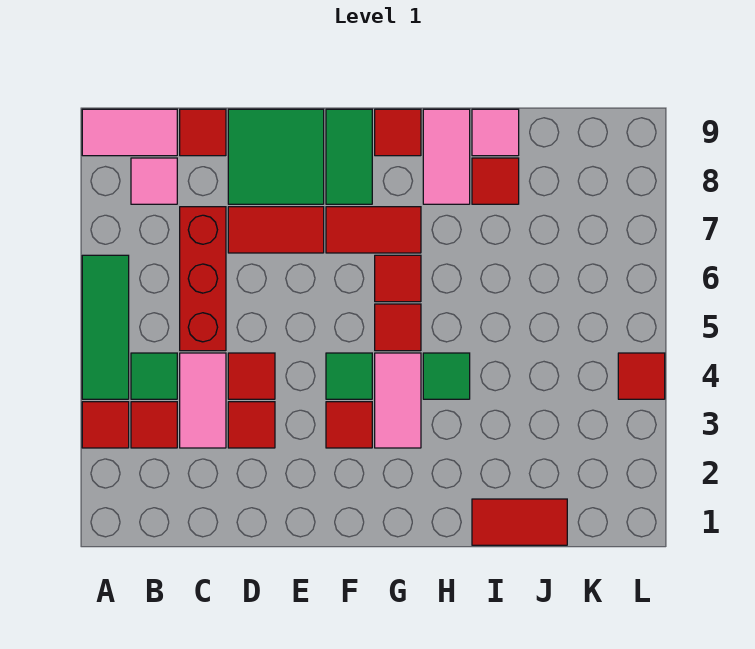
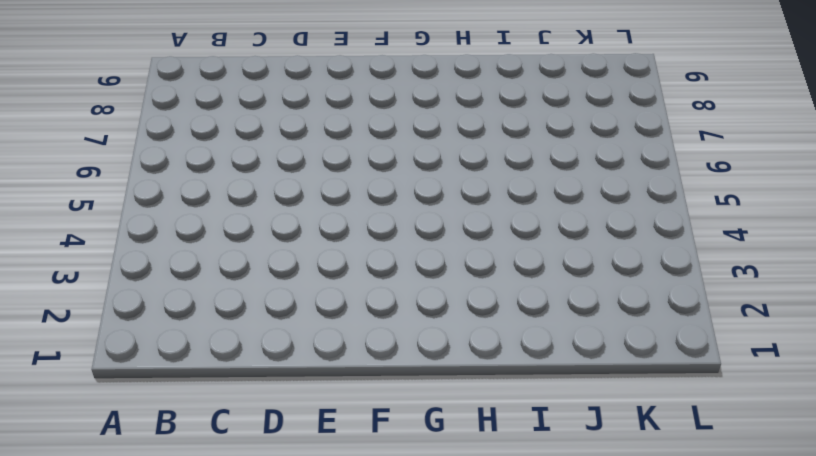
none -> red tile A3 level 1
none -> green tile A4:A6 level 1
none -> pink tile A9:B9 level 1

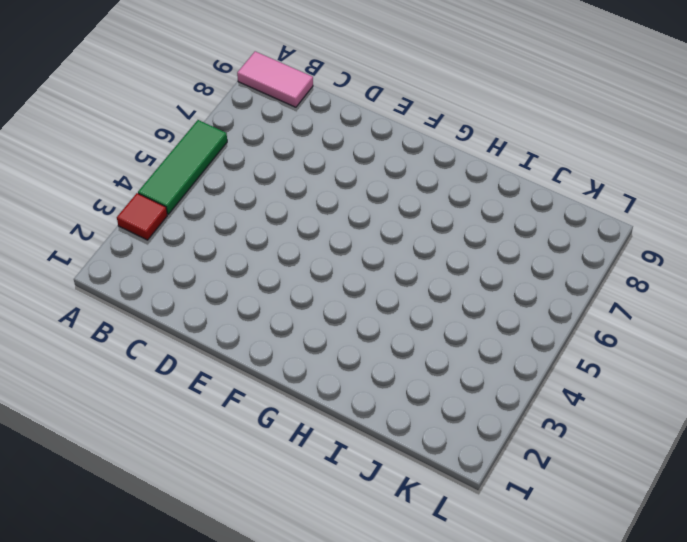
none -> red tile B3 level 1
none -> green tile B4 level 1
none -> pink tile B8 level 1

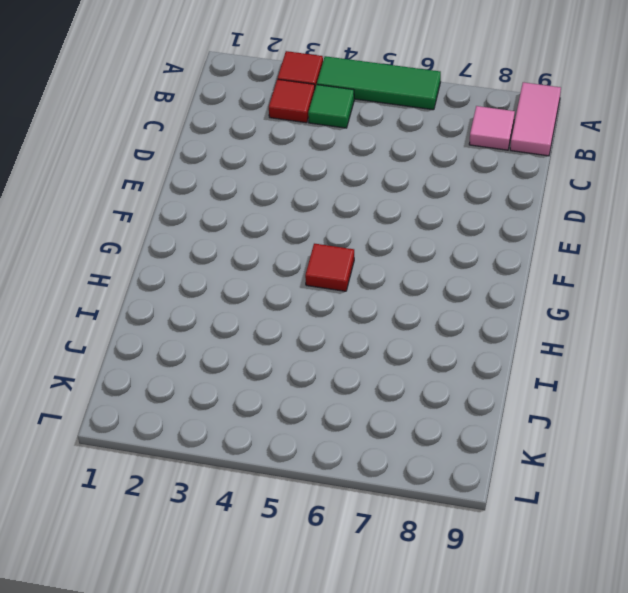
none -> pink tile C3:C4 level 1
none -> red brick C5:C7 level 1
none -> red tile C9 level 1

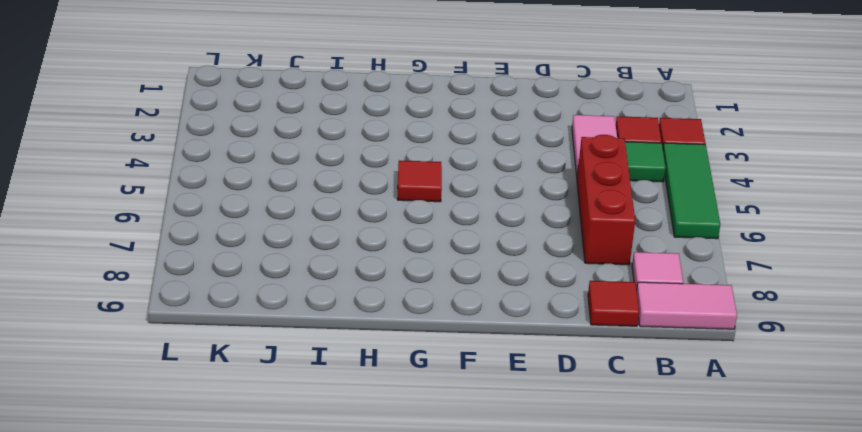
none -> red tile D3 level 1
none -> red tile D4 level 1
none -> red tile D7:E7 level 1

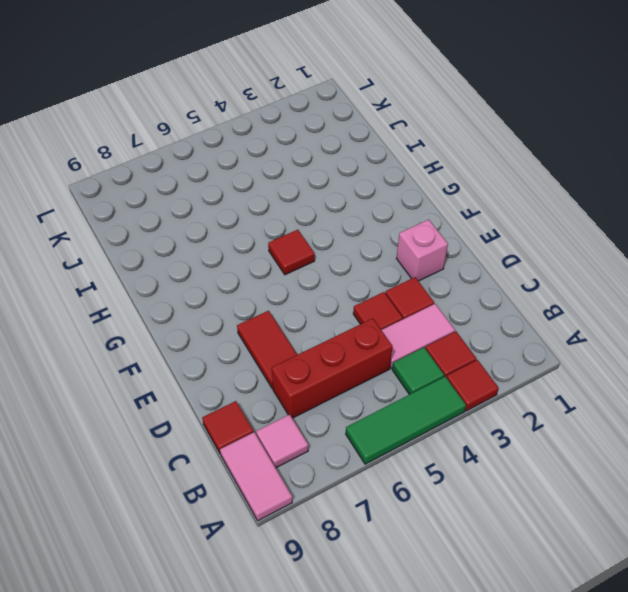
pink brick E2 level 1 -> none
none -> green tile D8:E9 level 1
none -> red tile F3 level 1
none -> green tile F4 level 1

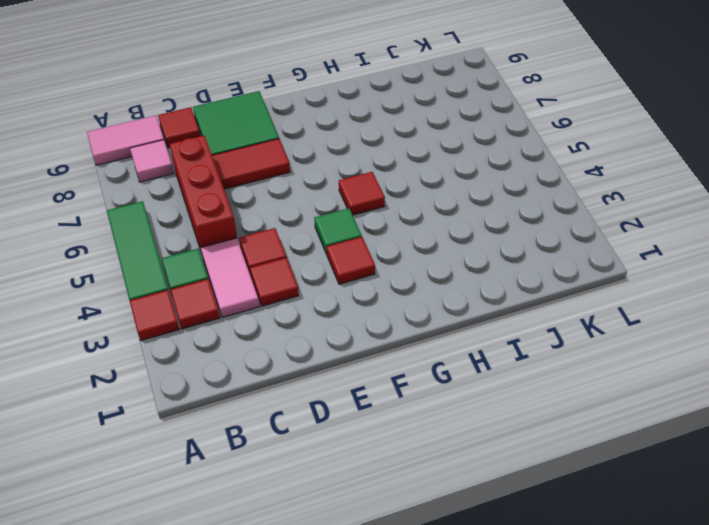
none -> red tile F7:G7 level 1
none -> green tile F8:F9 level 1
none -> pink tile G3:G4 level 1

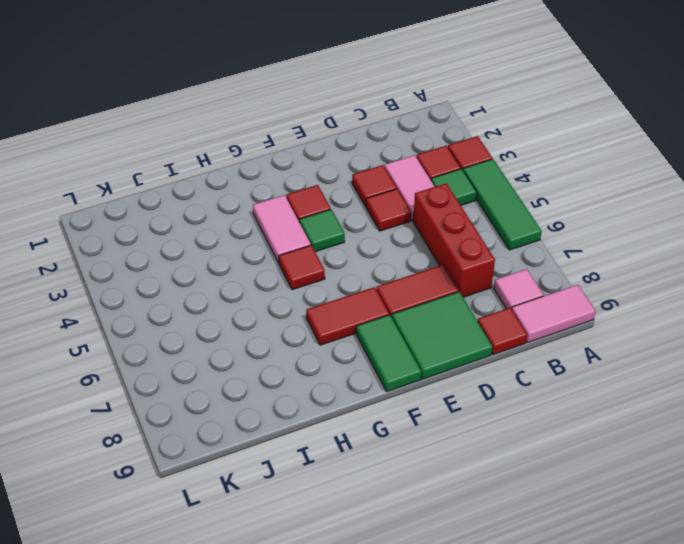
none -> red tile G6 level 1
none -> red tile G9 level 1
none -> green tile H4 level 1

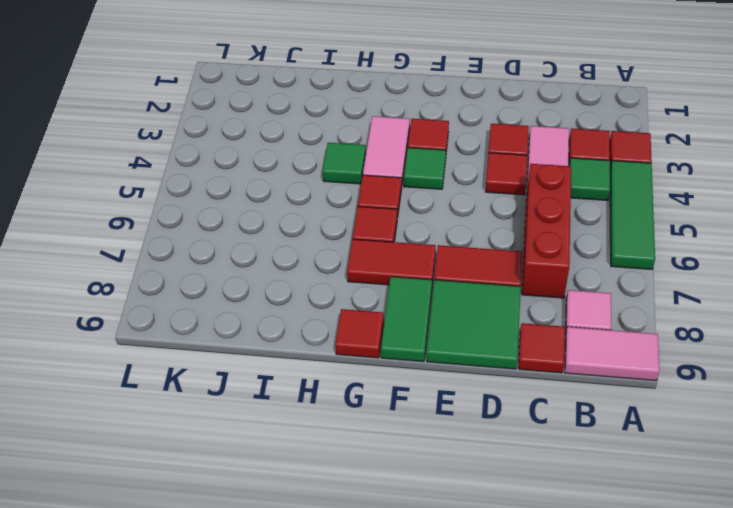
none -> pink tile H8:H9 level 1
none -> red tile I1:J1 level 1
none -> red tile I8 level 1

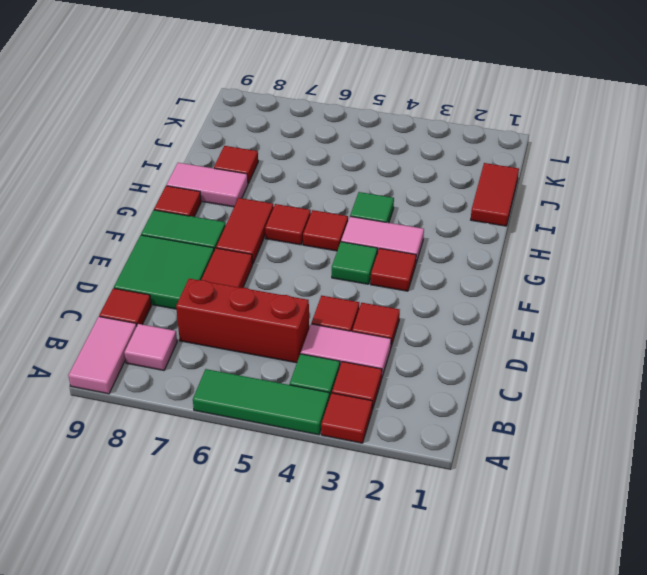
none -> pink tile I9 level 1
none -> red tile L4 level 1

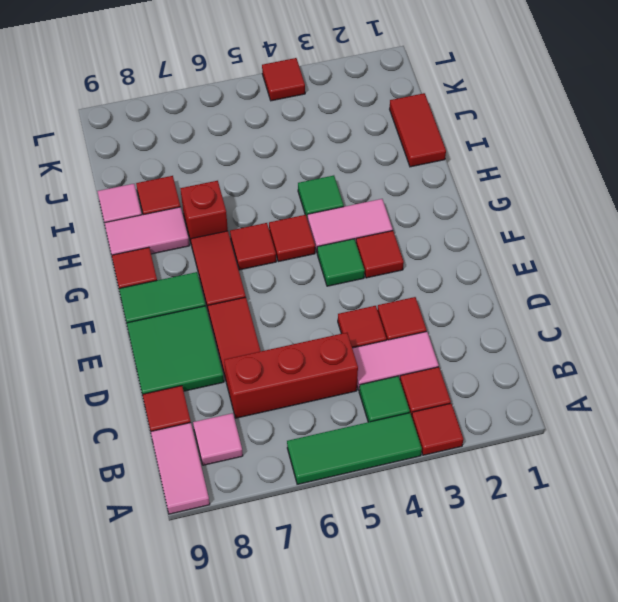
red brick H7 level 1 -> none

